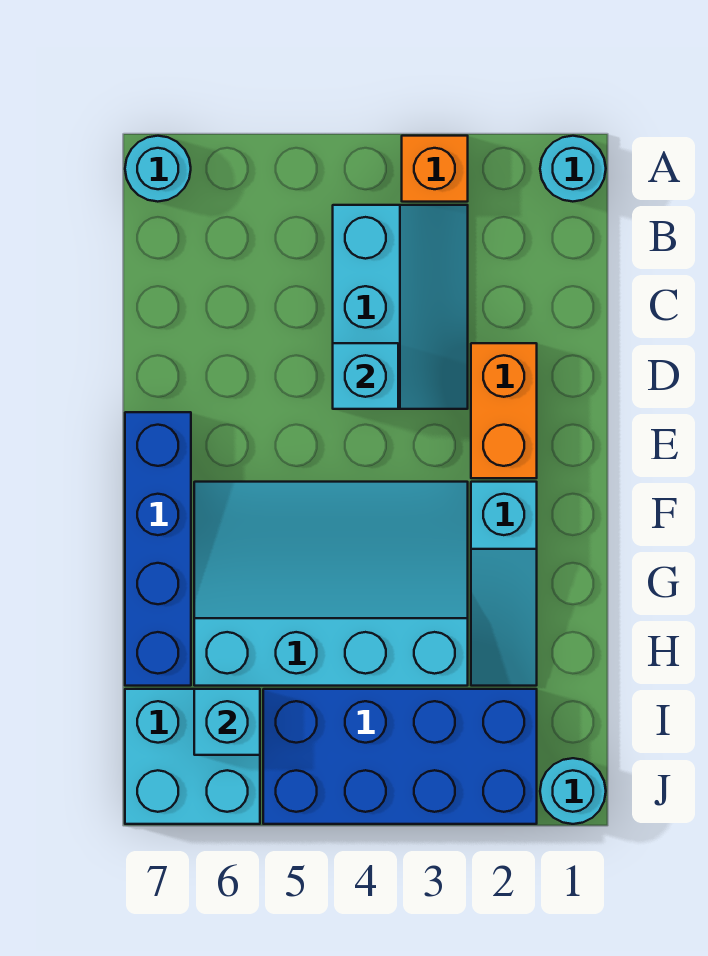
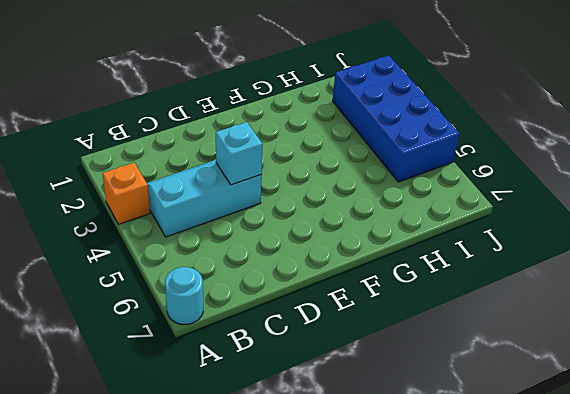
none -> cyan round brick A1 level 1
none -> orange brick D2:E2 level 1
none -> blue brick E7:H7 level 1

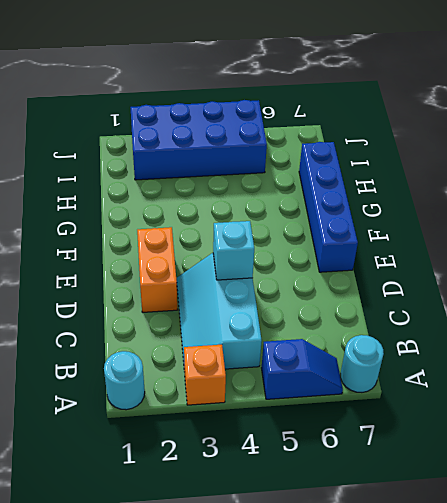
blue slope A5:A6 level 1 top 5 -> none
none -> cyan slope F2:H2 level 1 top F
none -> cyan slope F3:H6 level 1 top H
none -> cyan brick I6:J7 level 1

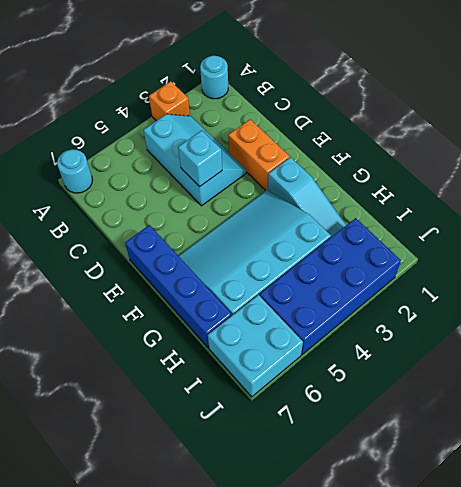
none -> cyan round brick J1 level 1
none -> cyan brick I6 level 2

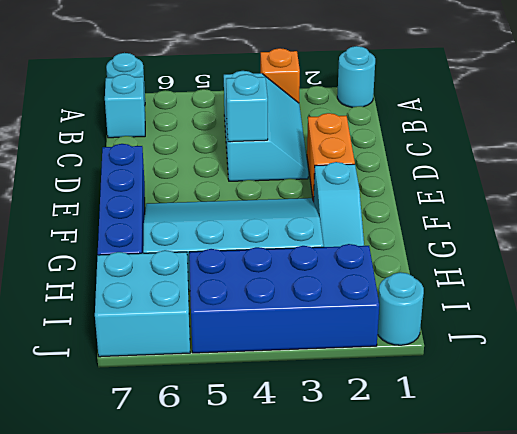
cyan brick B7 level 1 -> cyan brick I6 level 2

